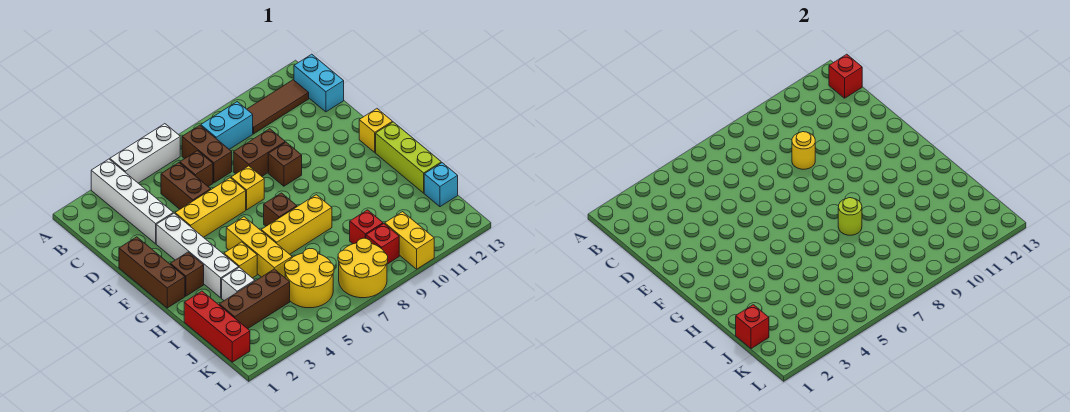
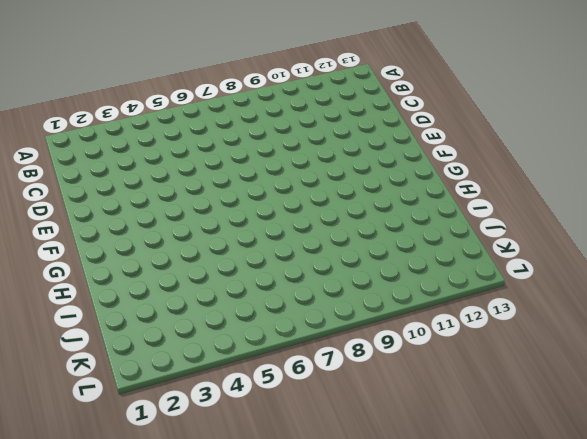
none -> white brick A3:D3 level 1
none -> white brick A4:A6 level 1
none -> brown brick B7:C7 level 1
none -> cyan brick B8:B9 level 1

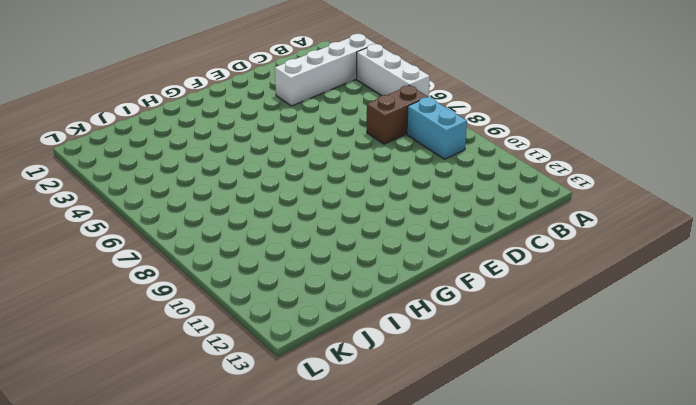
none -> brown tile B10:B12 level 1
none -> cyan brick B13:C13 level 1
none -> brown brick C5:D5 level 1
none -> brown brick C6 level 1

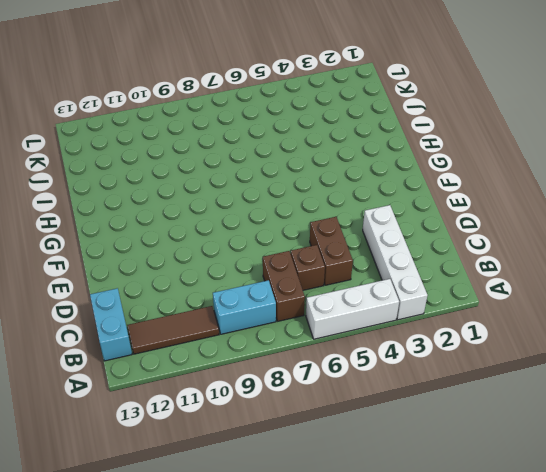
none -> brown brick D8:D9 level 1
none -> brown brick E1:G1 level 1
none -> white brick E3:H3 level 1
none -> yellow brick E4:E6 level 1

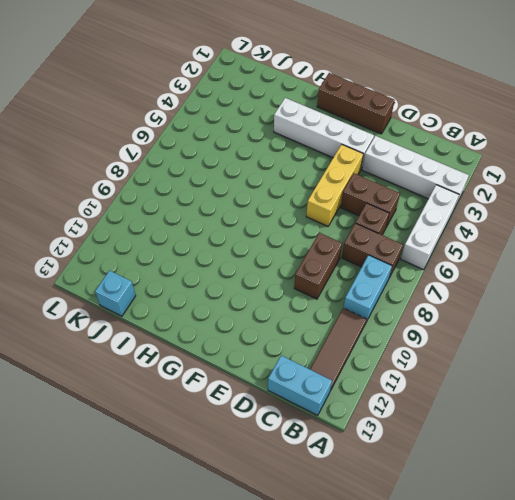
none -> yellow brick E7 level 1
none -> brown brick E9 level 1
none -> yellow brick F13 level 1
none -> brown brick G2 level 1

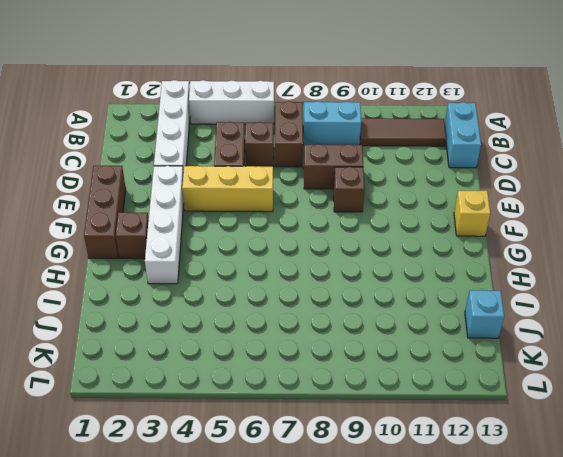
none -> yellow brick E7 level 1
none -> yellow brick G5:I5 level 1
none -> brown brick G7 level 1
none -> lime brick G13:I13 level 1

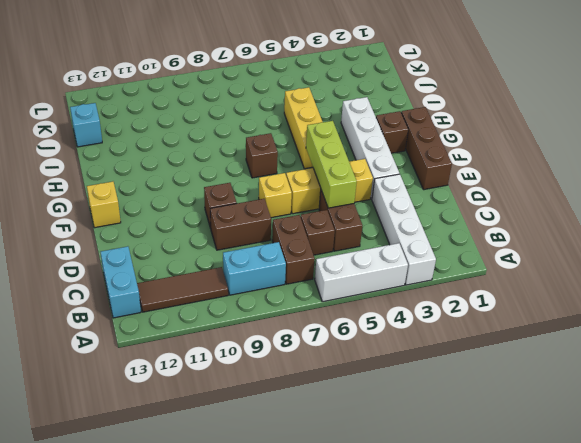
lime brick D5:F5 level 2 -> lime brick G13:I13 level 1
none -> yellow brick H4 level 1
none -> yellow brick H6:H8 level 1
none -> red brick I1:K1 level 1
none -> white brick I3 level 1

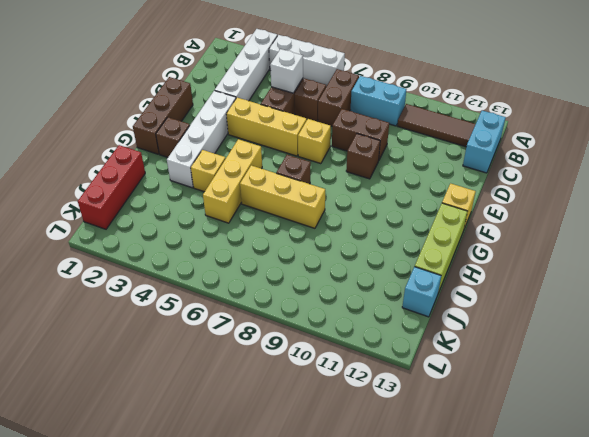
white brick C5 level 2 -> white brick I3 level 1
none -> brown brick J2:J4 level 1
none -> yellow round brick J5:K6 level 1
none -> red brick J9 level 1
none -> yellow round brick K7:L8 level 1

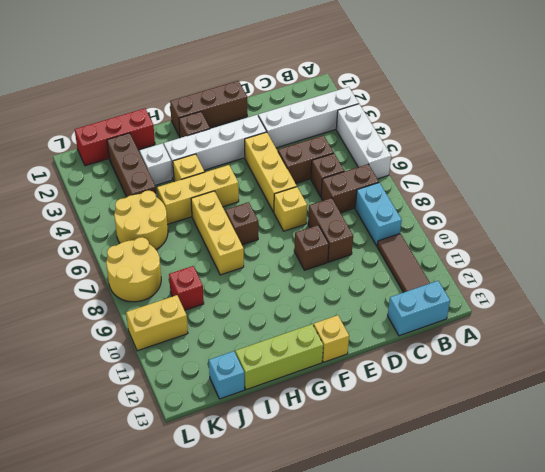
none -> red brick K9 level 1
none -> red brick B13 level 2
none -> yellow round brick D9 level 2
none -> lime round brick H8 level 2

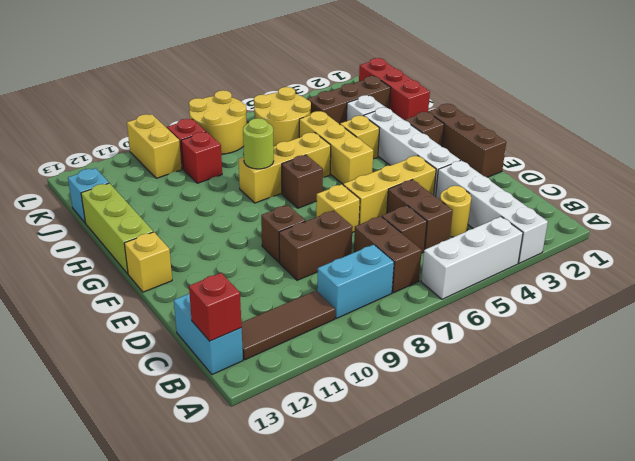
yellow round brick C4 level 1 -> yellow round brick D9 level 2
none -> red brick J1 level 2

